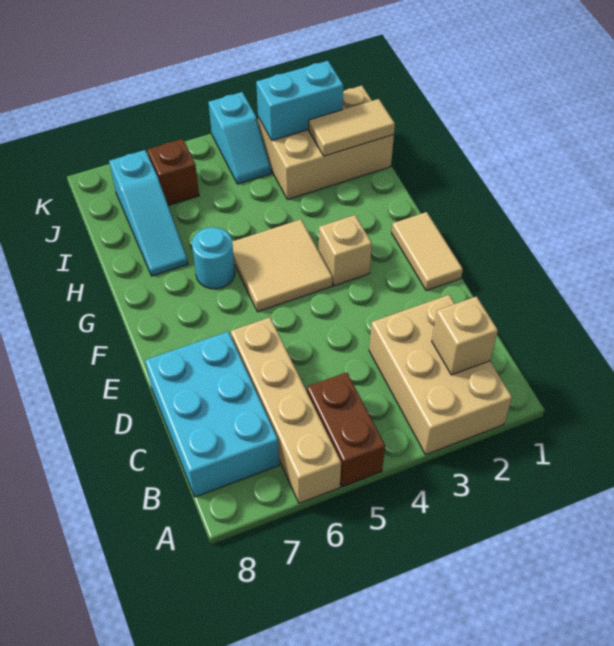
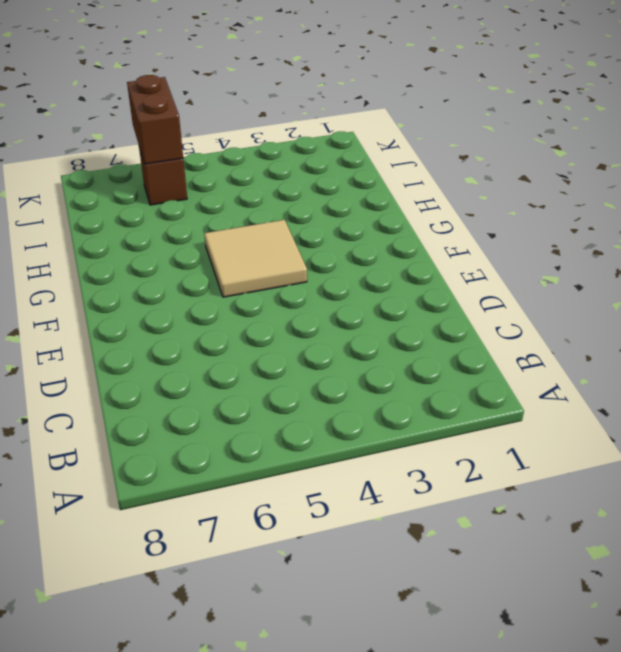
brown brick J6:K6 level 2 -> brown brick A5:B5 level 1
none -> tan brick A2:C3 level 1
none -> tan brick A6:D6 level 1
none -> cyan brick B7:D8 level 1

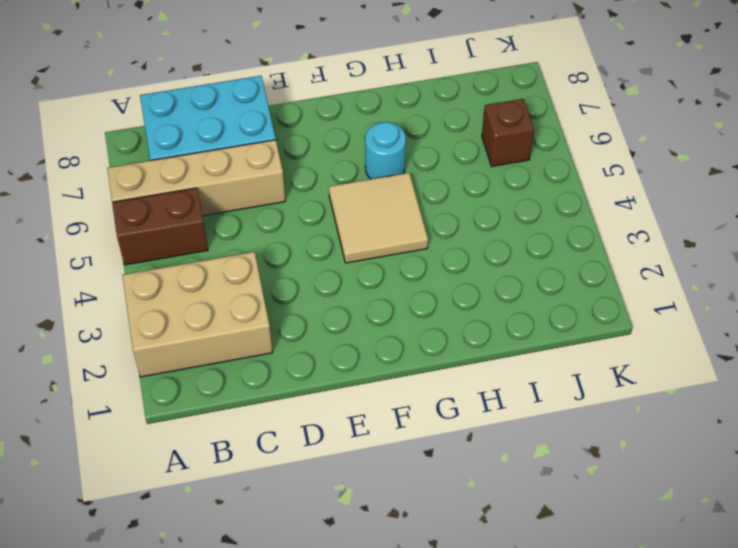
none -> tan tile E1:F1 level 1
none -> tan brick F3 level 1
none -> cyan slope H7:J7 level 1 top J

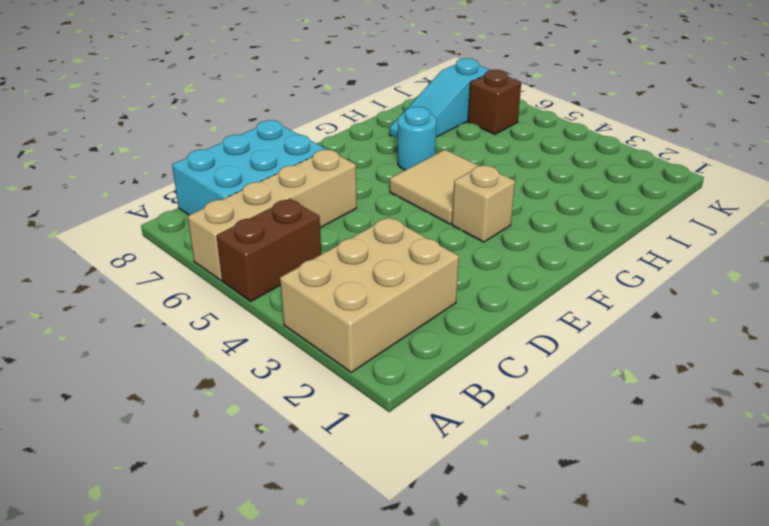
none -> tan tile E1:F1 level 1
none -> tan brick I1:J3 level 1
none -> cyan slope J4:K4 level 1 top K

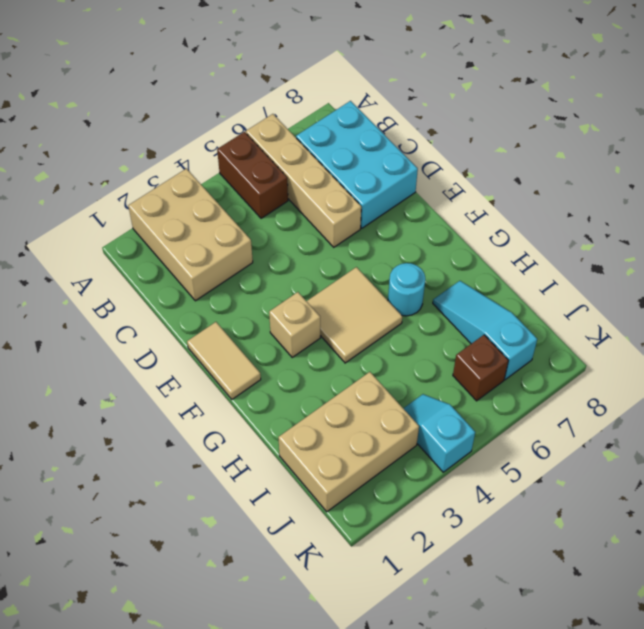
none -> tan brick B2 level 2
none -> tan tile I1:I2 level 2
none -> cyan brick J2:J3 level 2

